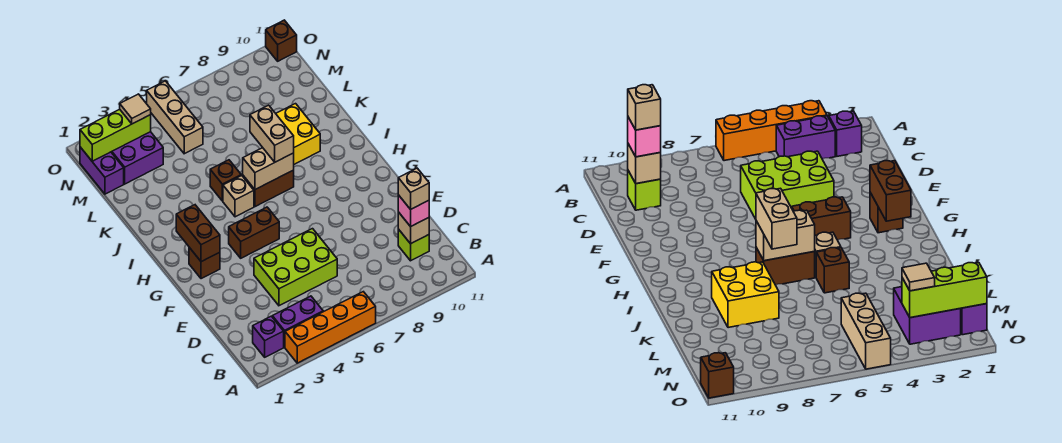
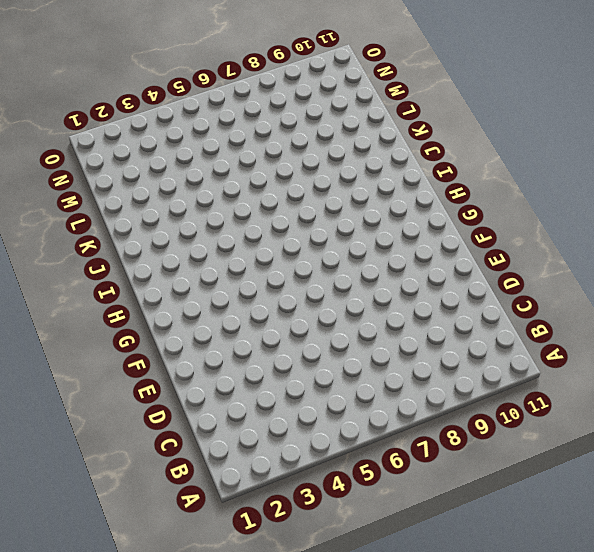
none -> orange brick A3:A6 level 1
none -> purple brick B2 level 1
none -> purple brick B3:B4 level 1

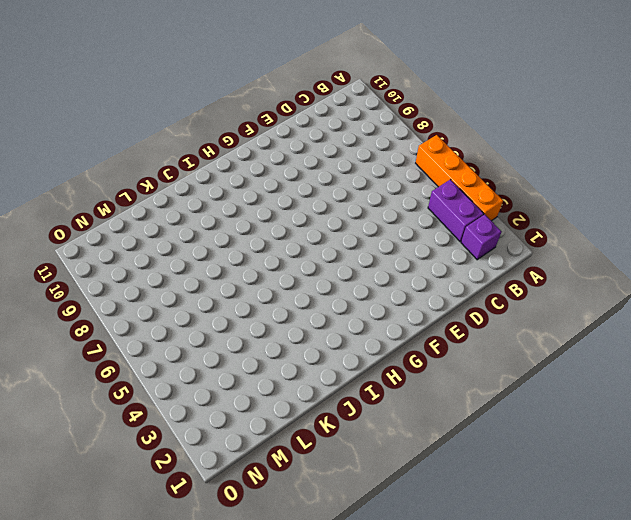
none -> lime brick C10 level 1
none -> lime brick D4:E6 level 1
none -> brown brick G2 level 1

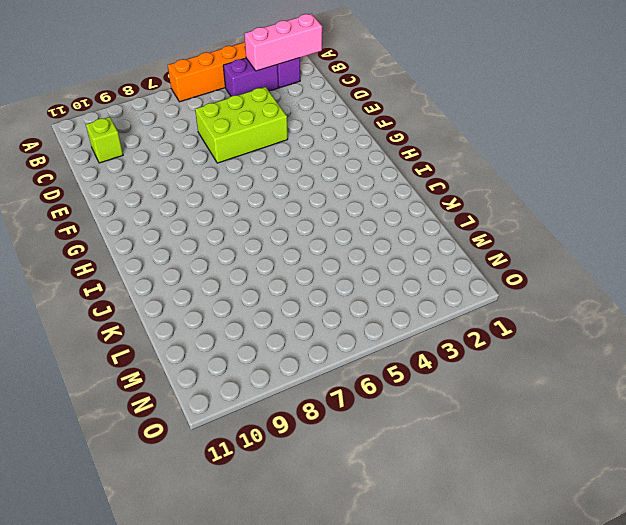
pink brick B1:B3 level 2 -> none
none -> brown brick G2 level 1
none -> brown brick G4:G5 level 1
none -> tan brick I5 level 1

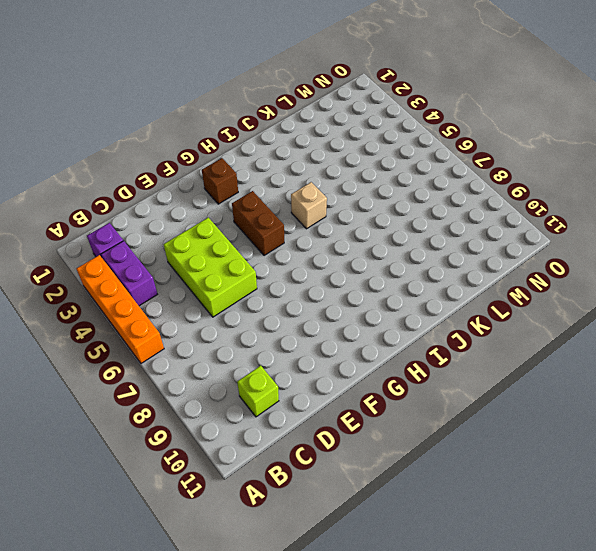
none -> brown brick I6:I7 level 1
none -> brown brick J5 level 1
none -> yellow brick J8:K9 level 1

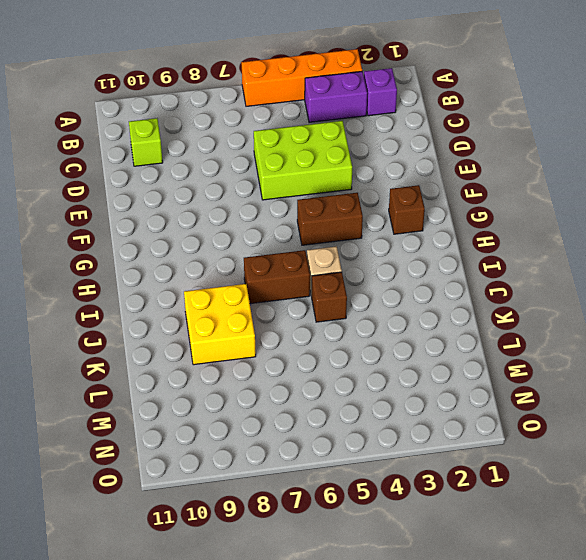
none -> purple brick M1:N1 level 1
none -> purple brick M2:N3 level 1
none -> tan brick M5:O5 level 1

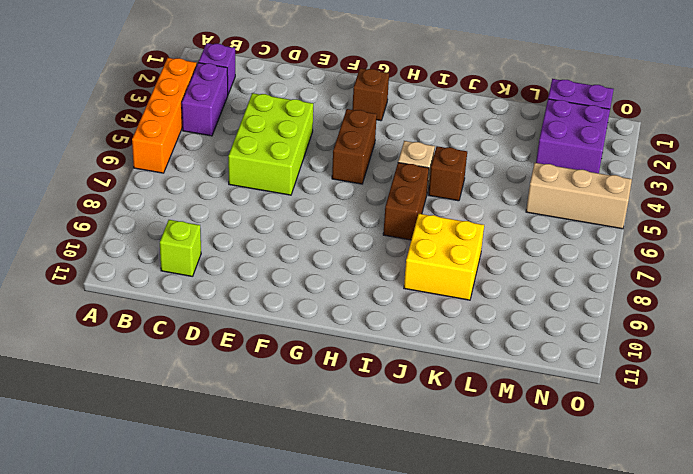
none -> brown brick O11 level 1
none -> tan brick C10 level 2
none -> brown brick G2:H2 level 2

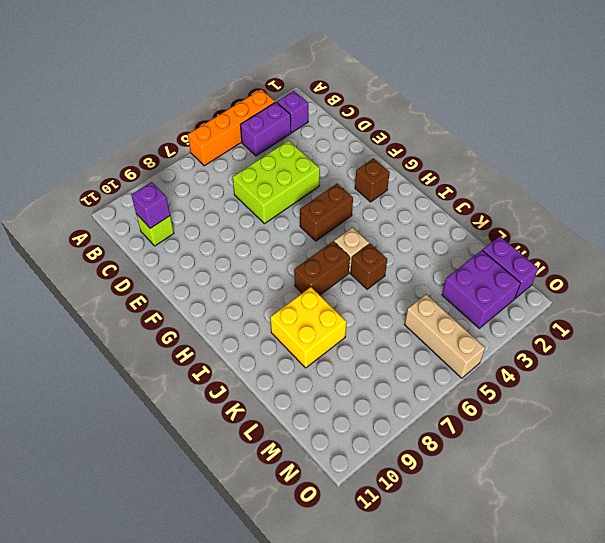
purple brick C10 level 2 -> tan brick C10 level 2
none -> brown brick O11 level 1
none -> brown brick G2:H2 level 2
none -> tan brick I6:I7 level 2

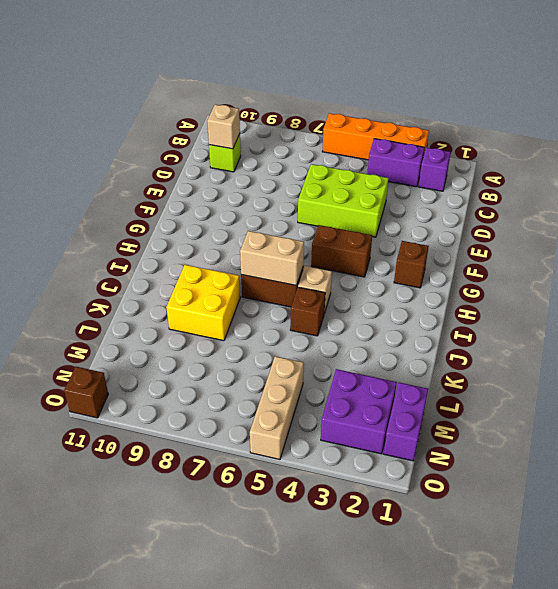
none -> brown brick G2:H2 level 2
none -> lime brick N1:N3 level 2
none -> pink brick C10 level 3

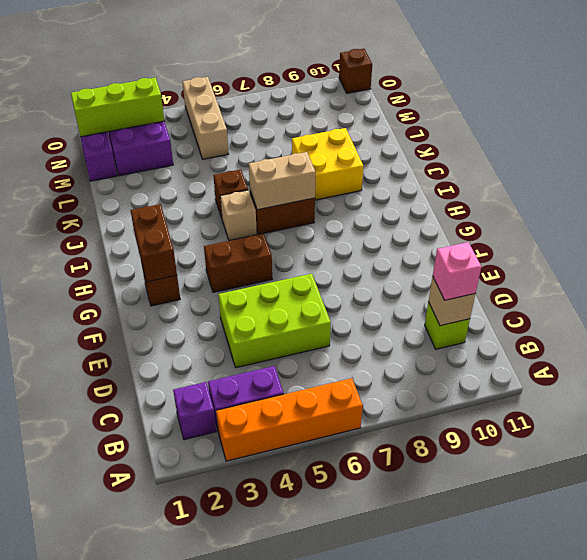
none -> tan brick I7:J7 level 3
none -> tan tile N3 level 3
none -> tan brick C10 level 4

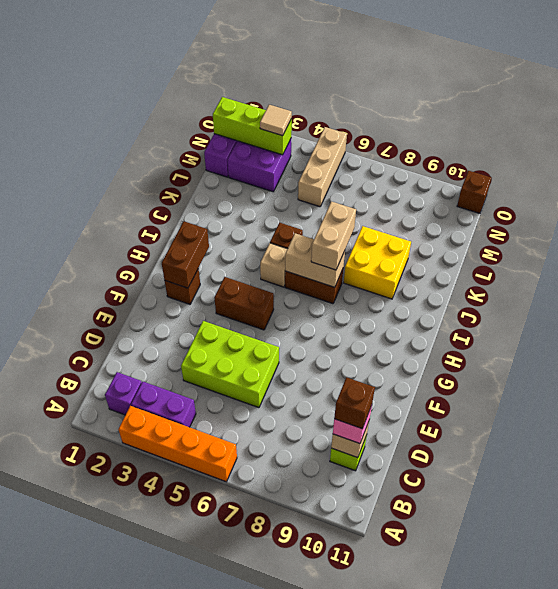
brown brick C10 level 4 -> tan brick C10 level 4

